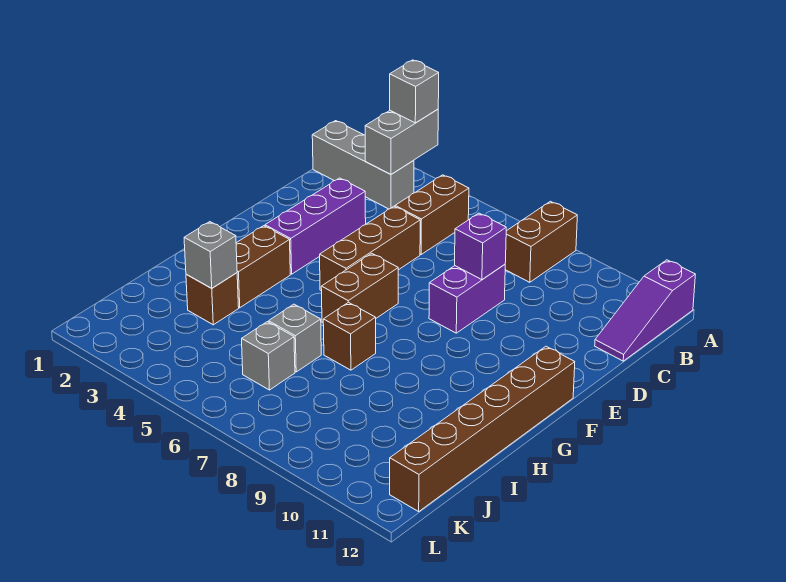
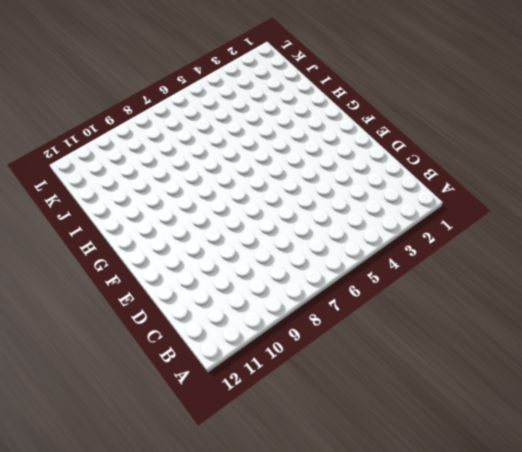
none -> brown brick A8:B8 level 1
none -> purple slope A12:C12 level 1 top A
none -> grey brick B1:B3 level 1

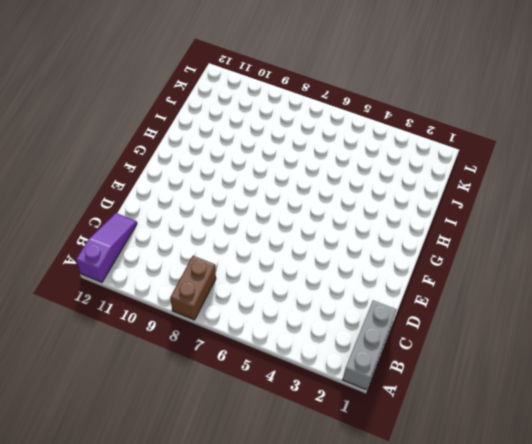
grey brick A1:C1 level 1 -> grey brick B1:B3 level 1
none -> brown brick B5:C5 level 1
none -> purple brick D3:F3 level 1
none -> brown brick D5:F5 level 1

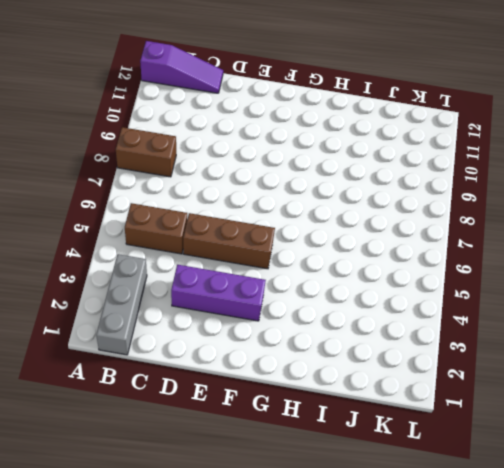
none -> purple brick D8:E8 level 1
none -> brown brick F6:G6 level 1
none -> brown brick F12:K12 level 1

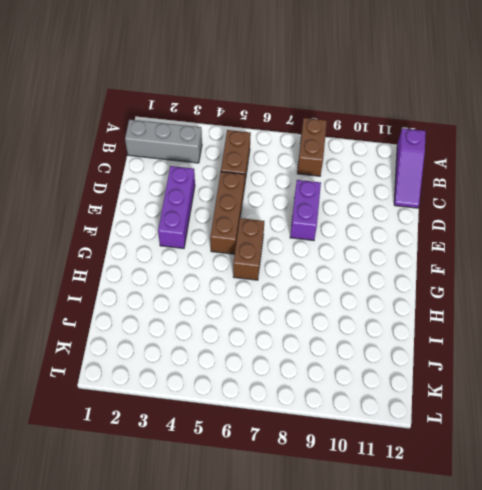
none -> brown brick F12:K12 level 1
none -> brown brick G3:H3 level 1
none -> brown brick H7 level 1

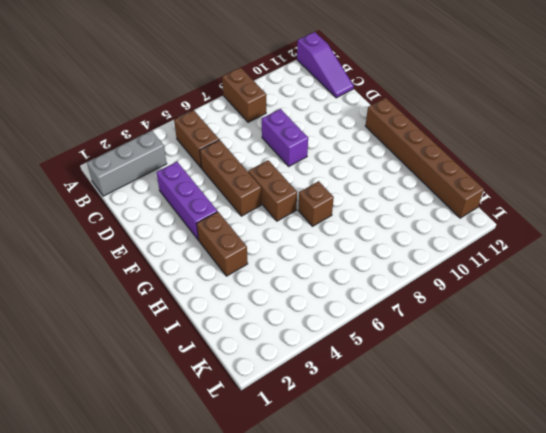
none -> brown brick I3 level 1
none -> grey brick I6 level 1
none -> grey brick J6 level 1

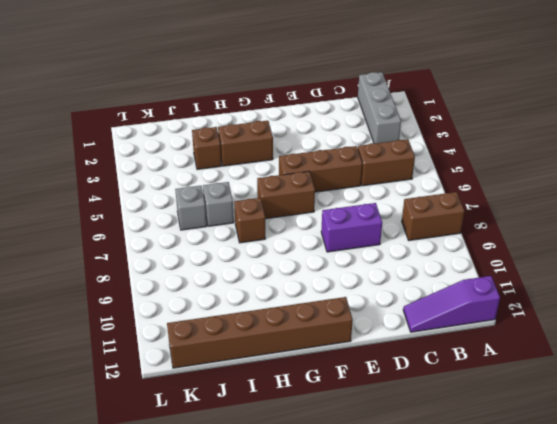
none -> purple brick D3:F3 level 1
none -> grey brick A3:B3 level 2
none -> purple brick D8 level 2

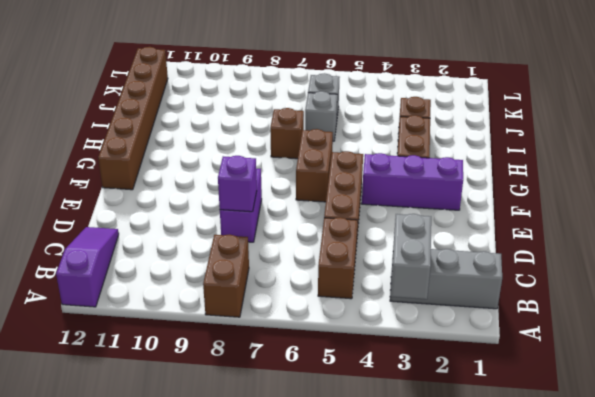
purple brick F2:F4 level 1 -> purple brick D3:F3 level 1
none -> grey brick I3 level 2
none -> grey brick A3 level 3

